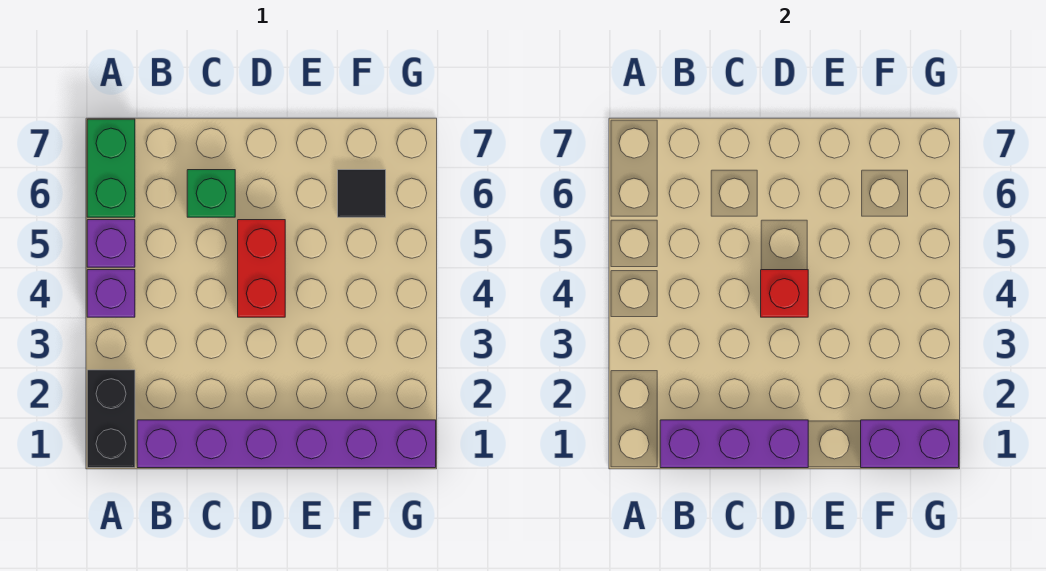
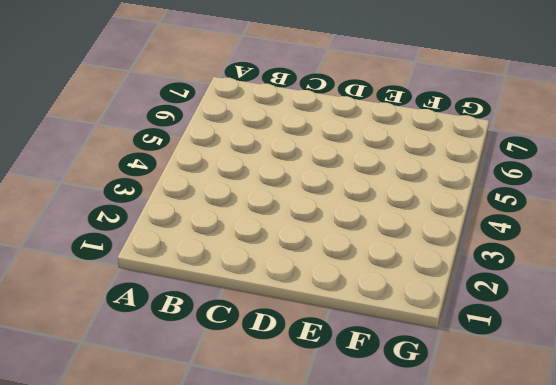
none -> black brick A1:A2 level 1
none -> purple brick A4 level 1

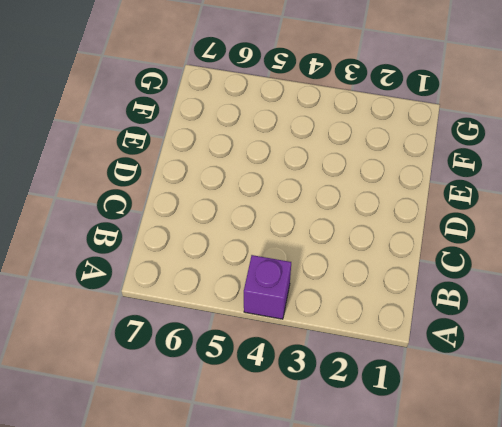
none -> black brick A1:A2 level 1
none -> purple brick A5 level 1

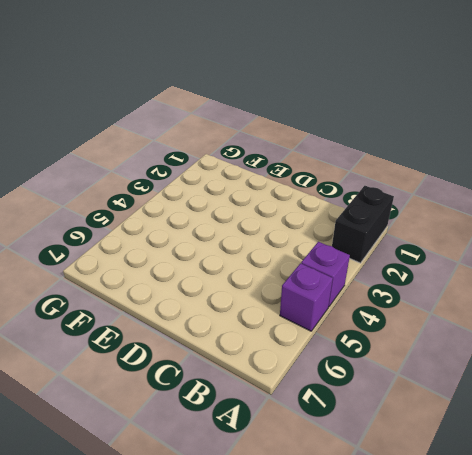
none -> green brick A6:A7 level 1
none -> purple brick B1:G1 level 1

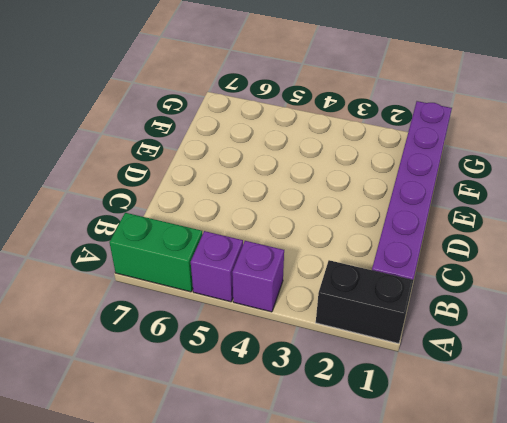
none -> green brick C6 level 1
none -> red brick D4:D5 level 1

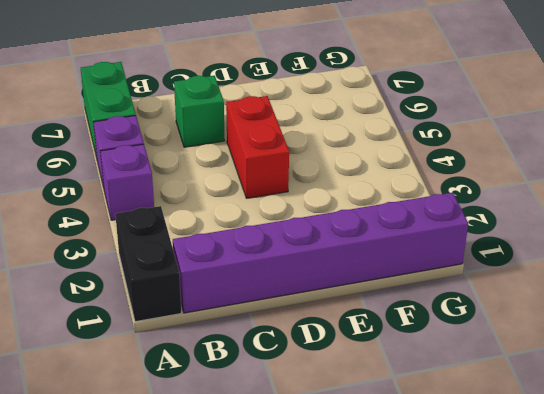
none -> black tile F6 level 1
none -> purple brick B1:D1 level 2

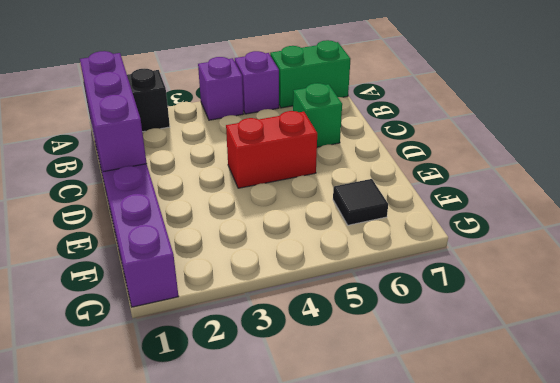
none -> red brick D4 level 2
none -> purple brick F1:G1 level 2

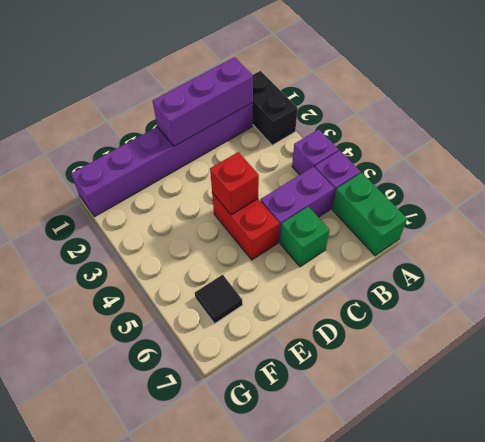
purple brick B5:C5 level 1 -> purple brick F1:G1 level 2

